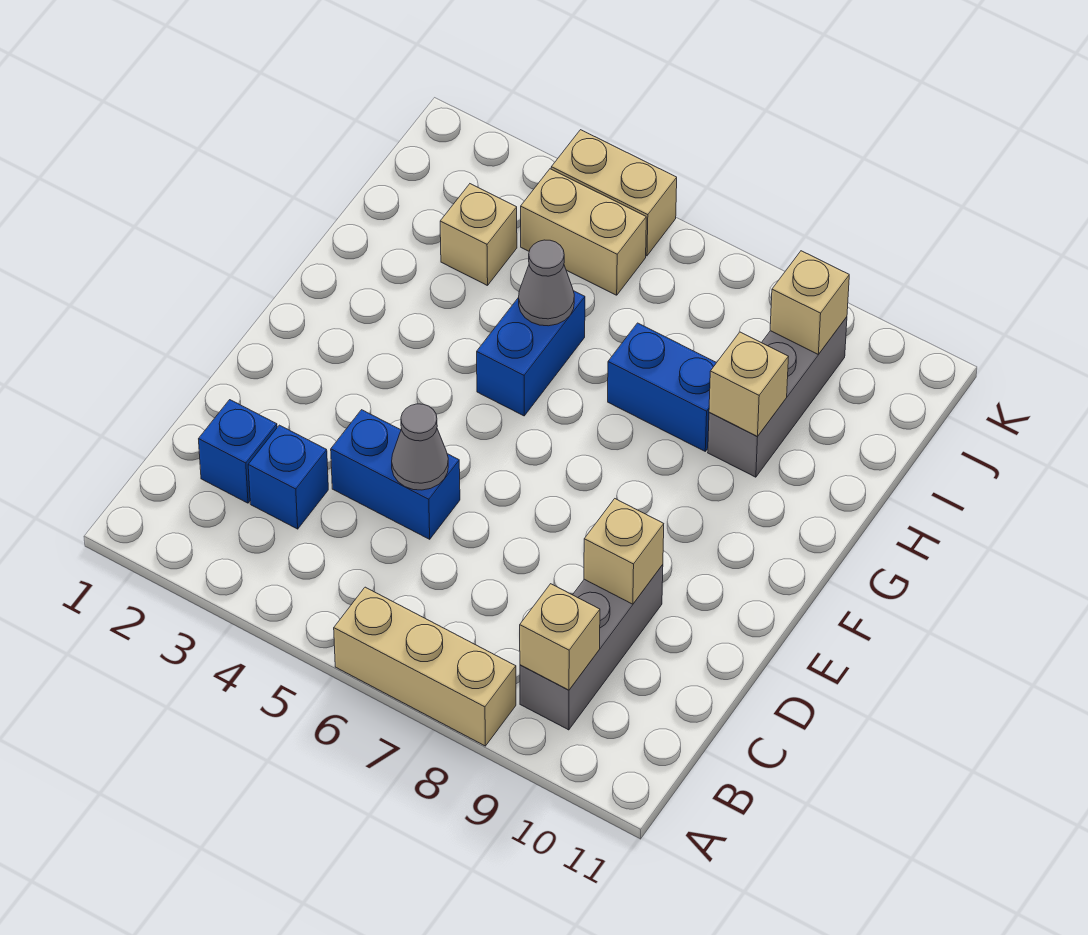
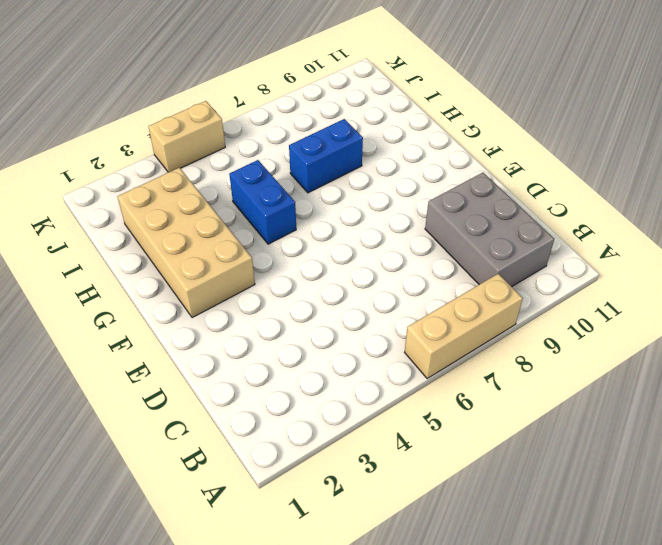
grey brick B9:D10 level 1 -> grey brick B9:D9 level 1
tan brick F2:I3 level 1 -> tan brick I3 level 1
none -> blue brick C2 level 1
none -> blue brick C3 level 1
none -> blue brick D4:D5 level 1

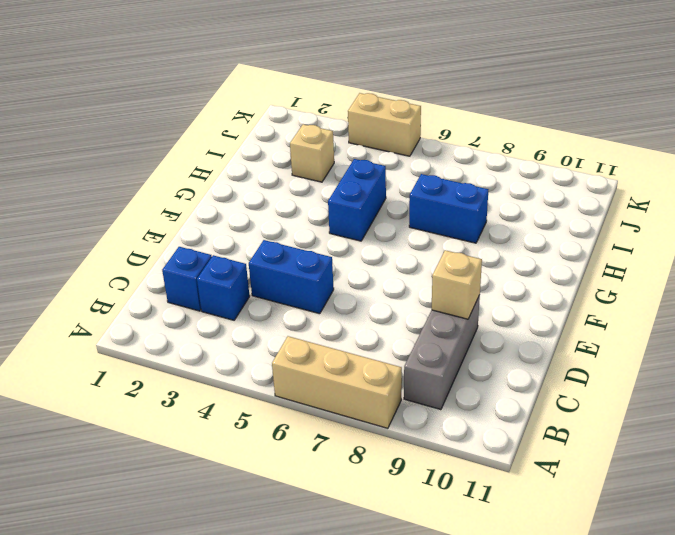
none -> grey brick H9:J9 level 1
none -> tan brick J4:J5 level 1
none -> tan brick B9 level 2

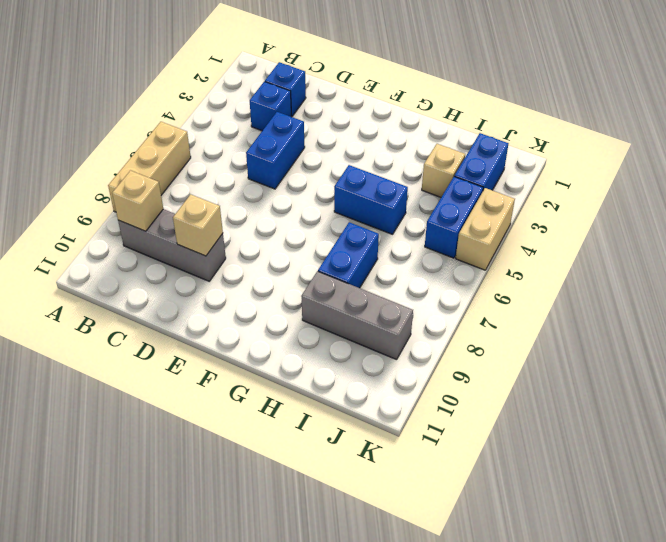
blue brick J2:J3 level 1 -> none
blue brick J4:J5 level 1 -> tan brick J4:J5 level 1
none -> grey cone D5 level 2
none -> grey cone H5 level 2
none -> tan brick H9 level 2

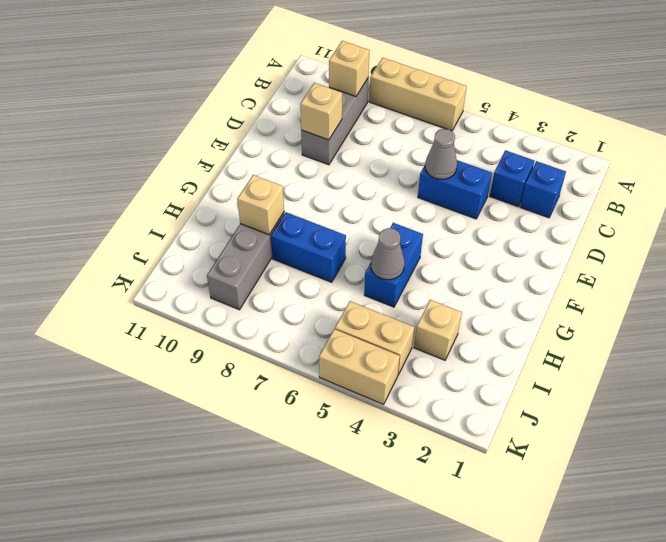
none -> tan brick J9 level 2

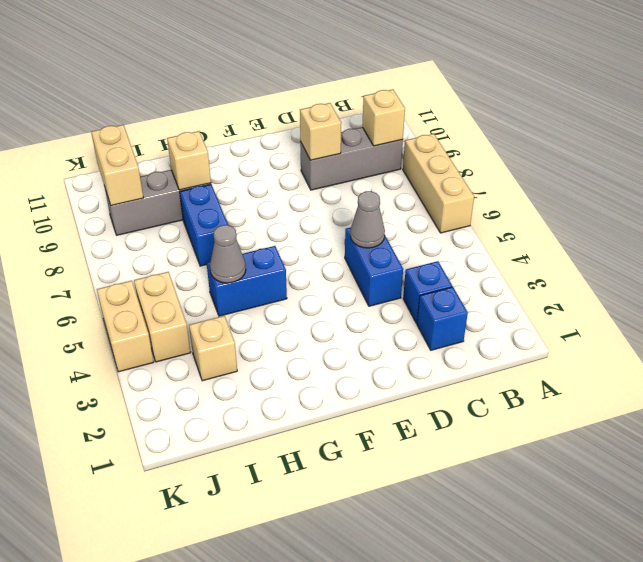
tan brick J9:J10 level 2 -> tan brick J9 level 2

